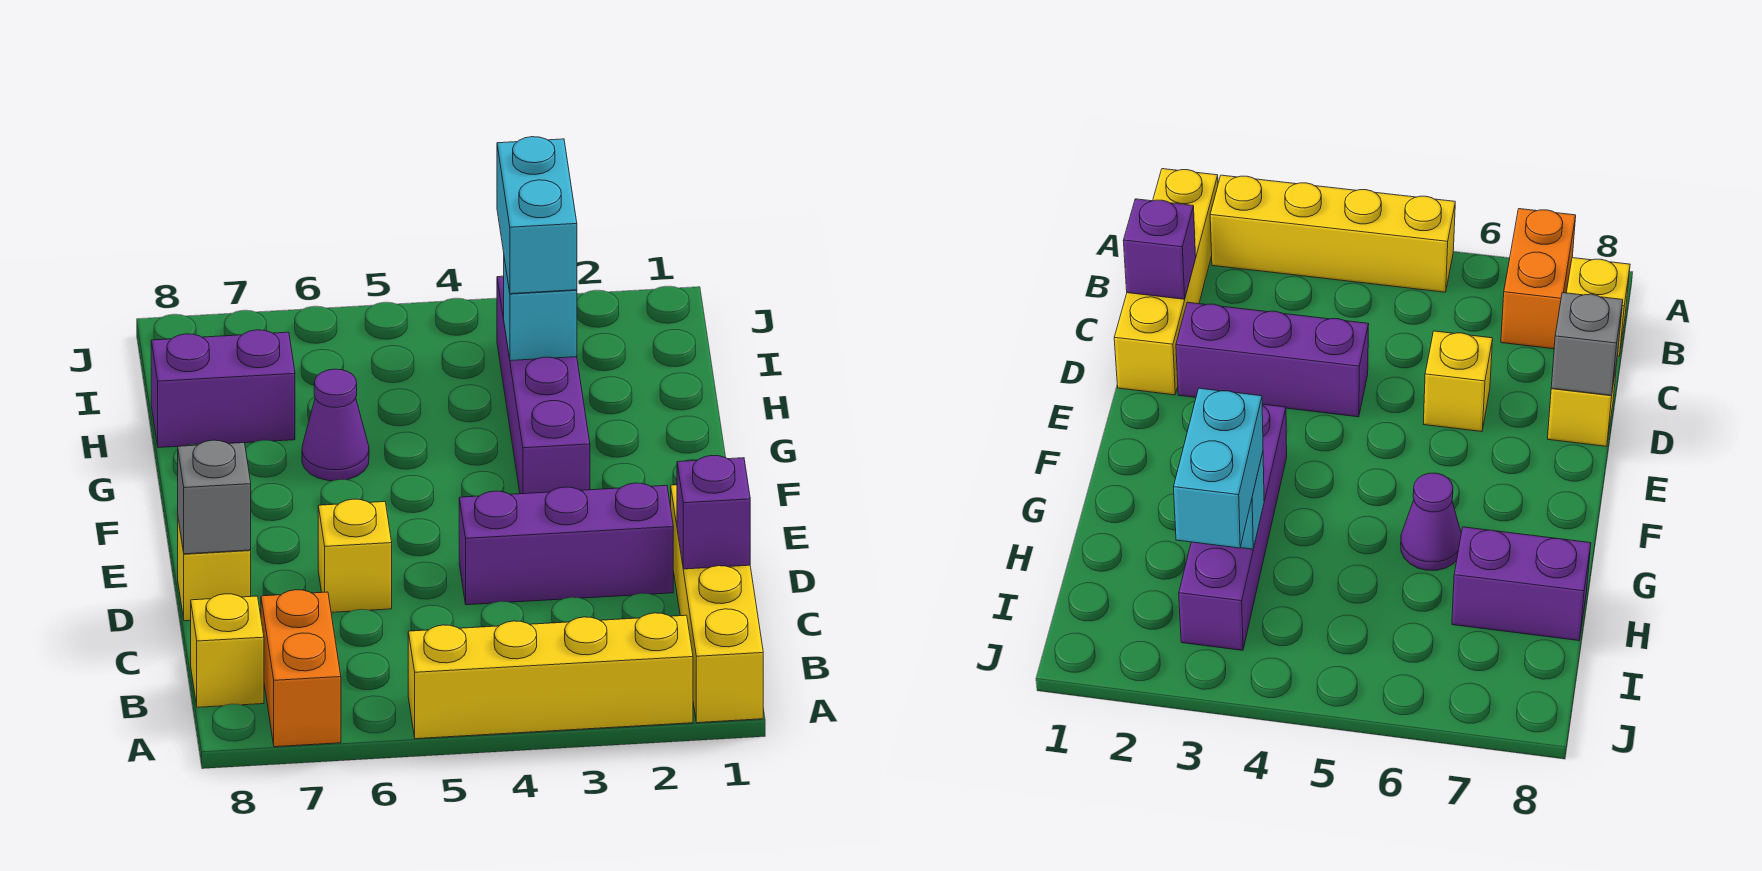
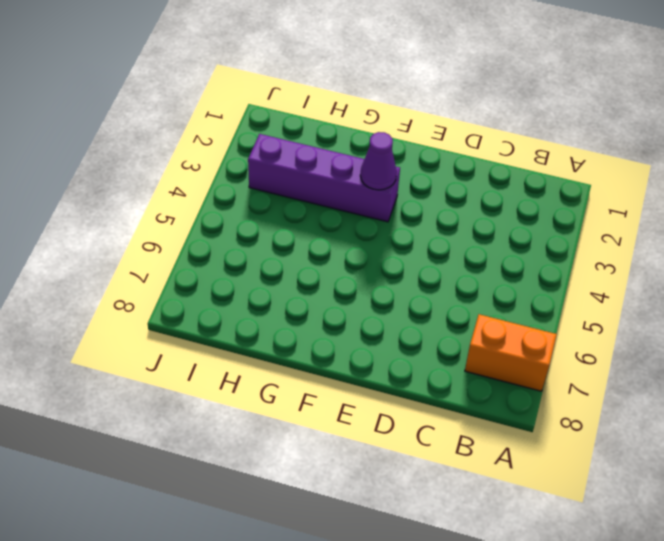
purple cone F3 level 2 -> purple cone G6 level 1
none -> yellow brick A1:D1 level 1
none -> yellow brick A2:A5 level 1
none -> yellow brick B8 level 1

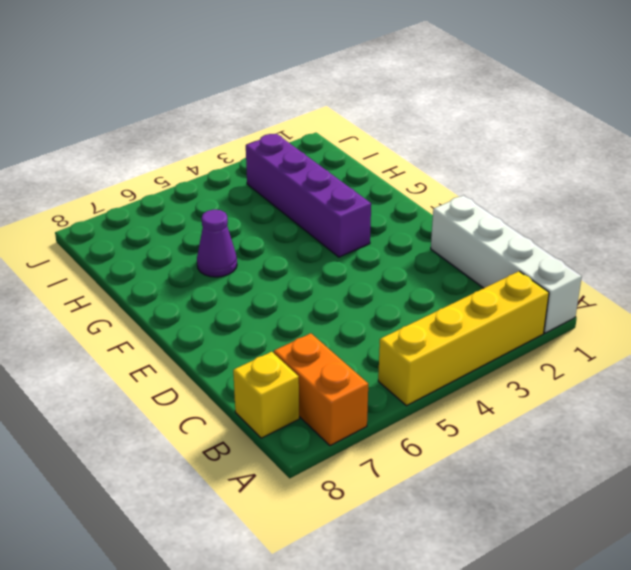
white brick A1:D1 level 1 -> yellow brick A1:D1 level 1
none -> purple brick D2:D4 level 1
none -> yellow brick D6 level 1
none -> yellow brick D8 level 1

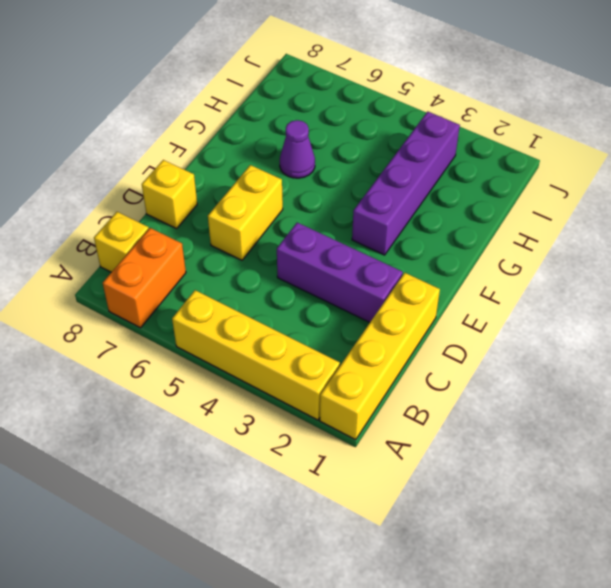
yellow brick D6:E6 level 1 -> yellow brick D6 level 1
none -> purple brick H7:H8 level 1
none -> purple brick C1 level 2
none -> grey brick D8 level 2

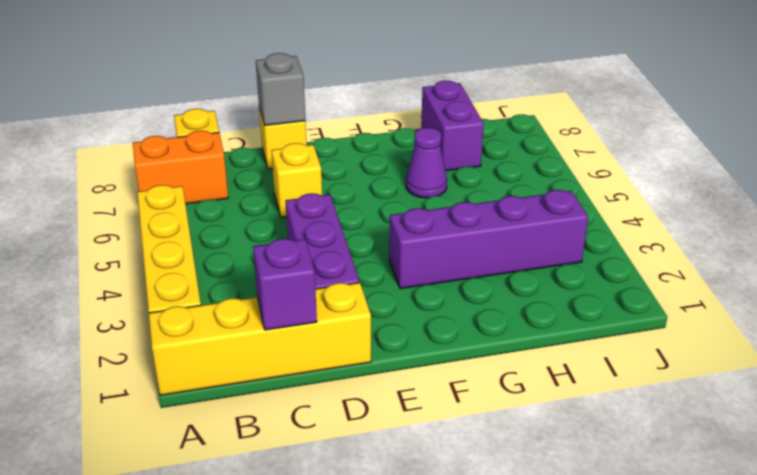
none -> cyan brick H3 level 2
none -> cyan brick H3:I3 level 3

